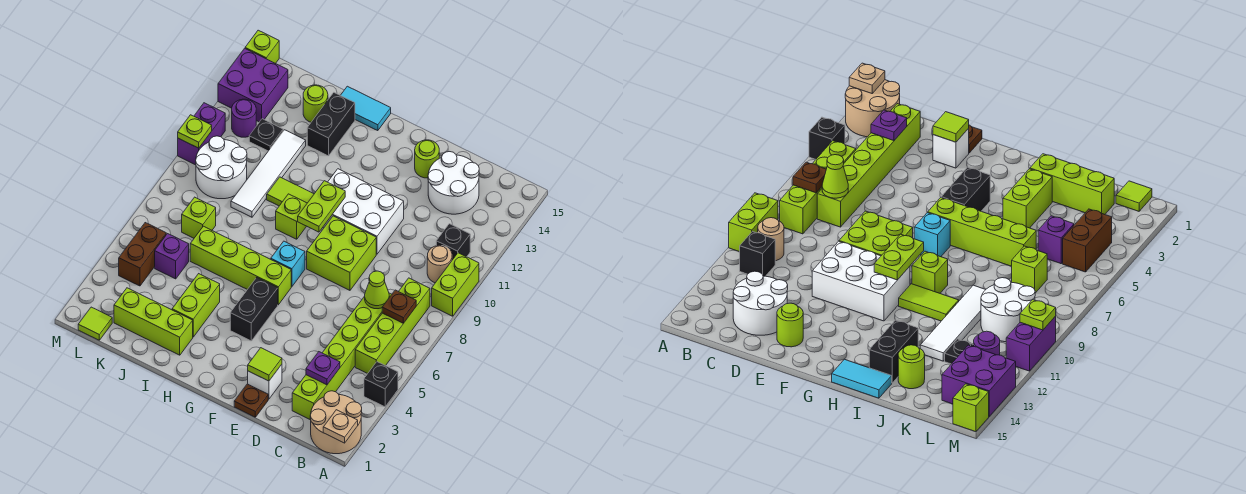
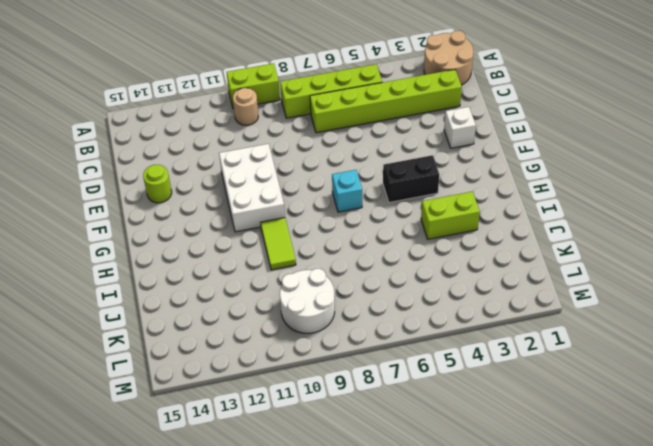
none -> black brick A4 level 1
none -> black brick B11 level 1
none -> white round brick C13:D14 level 1
none -> brown plate E1 level 1

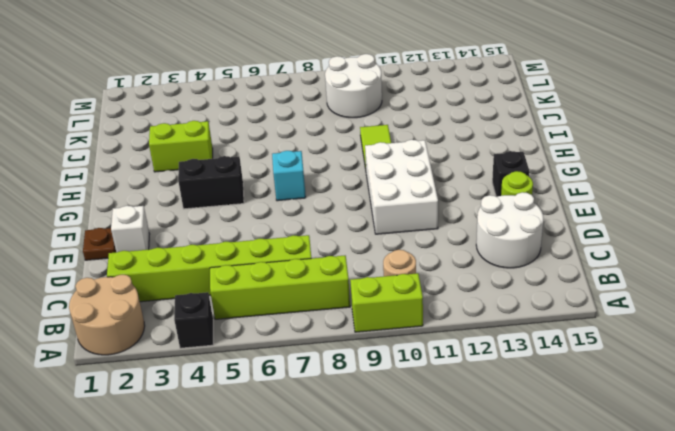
black brick F14 level 1 -> black brick B11 level 1
none -> lime brick E8:F9 level 1
none -> lime brick G6:J6 level 1
none -> lime brick H9 level 1
none -> cyan tile H15:I15 level 1

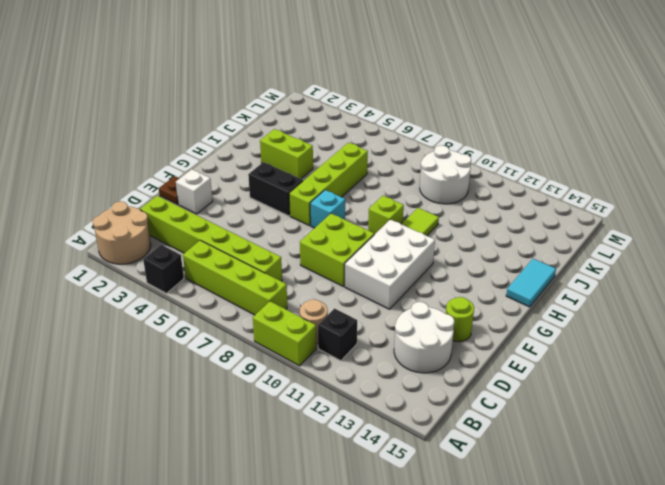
none -> lime brick I2:K2 level 1
none -> black brick I13:I14 level 1
none -> white tile J9:J12 level 1
none -> lime round brick J14 level 1

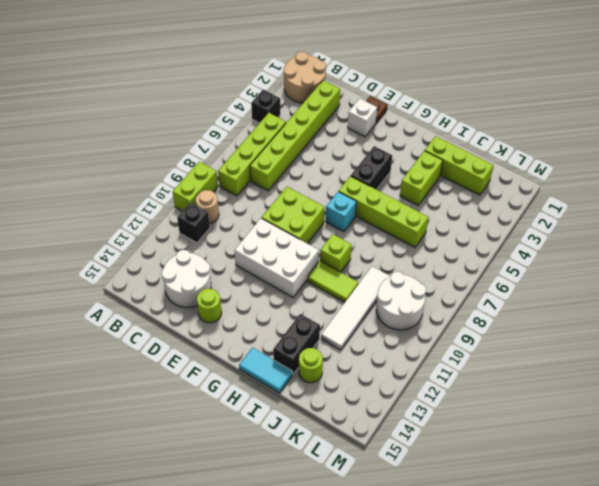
none -> purple brick K5 level 1
none -> lime brick K7 level 1
none -> black plate K12 level 1
none -> lime tile L1 level 1

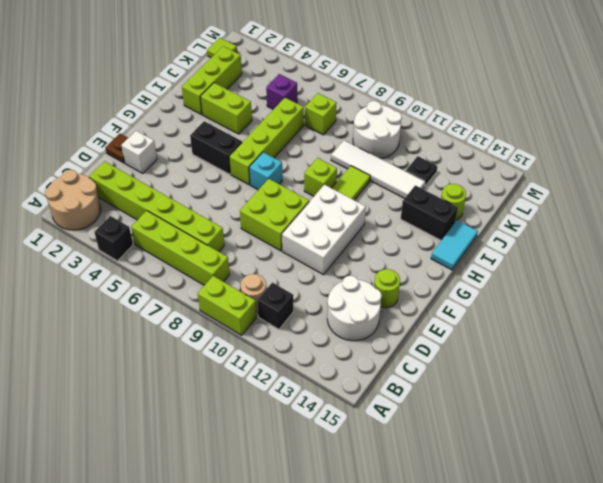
none -> brown brick L4:L5 level 1
none -> purple round brick L12 level 1
none -> purple brick L13:M14 level 1
none -> purple brick M10:M11 level 1

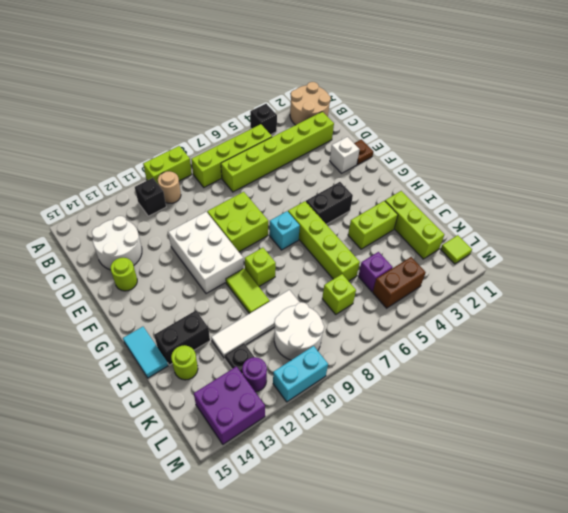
cyan brick M10:M11 level 1 -> purple brick M10:M11 level 1
none -> lime brick M15 level 1
none -> tan plate A1 level 2
none -> brown plate B7 level 2
none -> purple plate C3 level 2

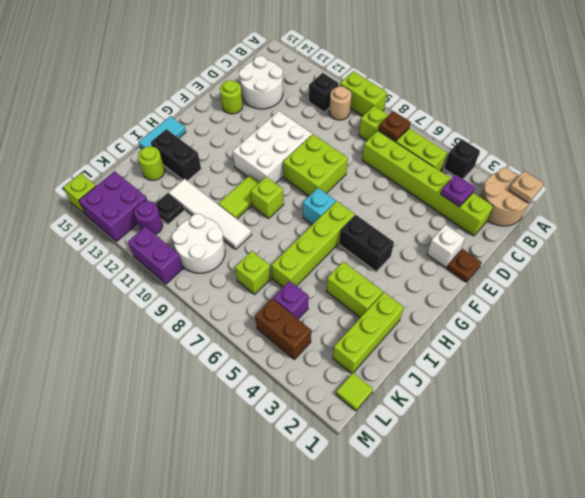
none -> lime cone C7 level 2
none -> lime tile E2 level 2
none -> lime plate G9:G10 level 2
none -> lime plate M10 level 2

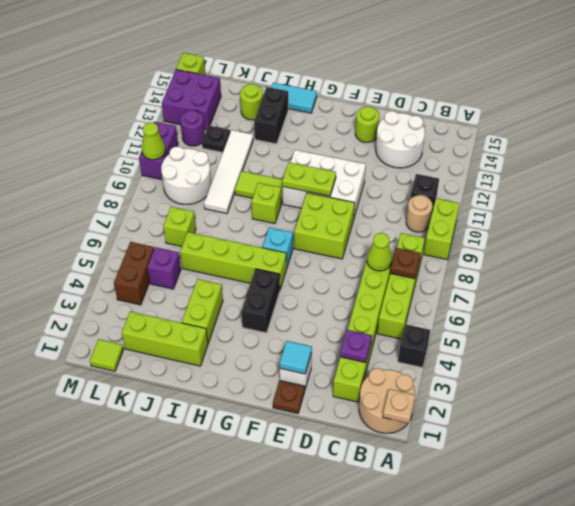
cyan tile E2 level 2 -> lime tile E2 level 2
lime plate F10:G10 level 2 -> lime plate G9:G10 level 2
lime cone M10 level 2 -> lime plate M10 level 2

